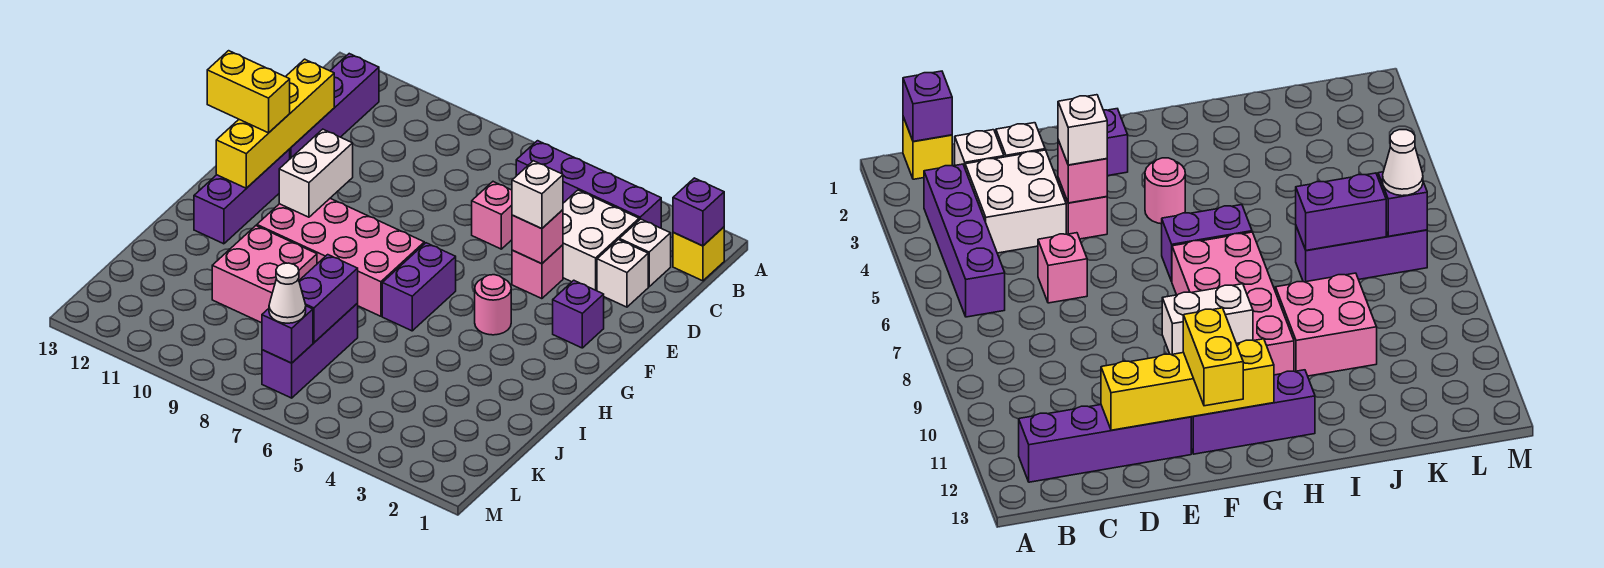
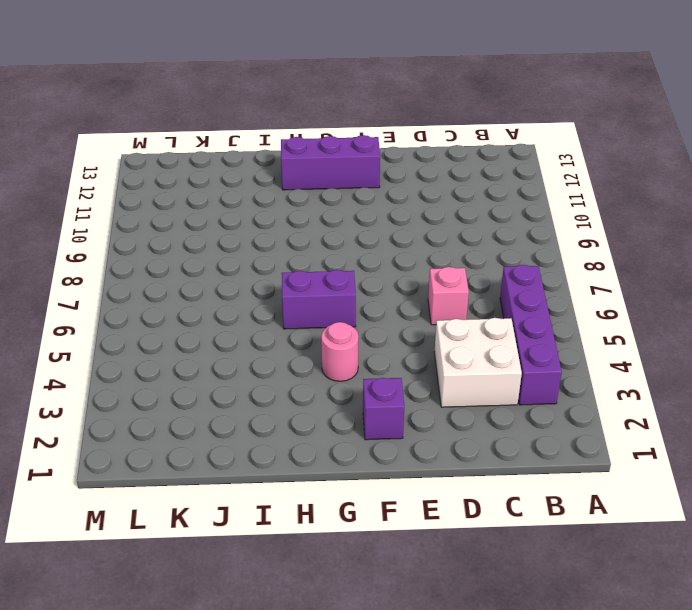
none -> yellow brick B1 level 1
none -> purple brick B12:E12 level 1
none -> white brick C2 level 1

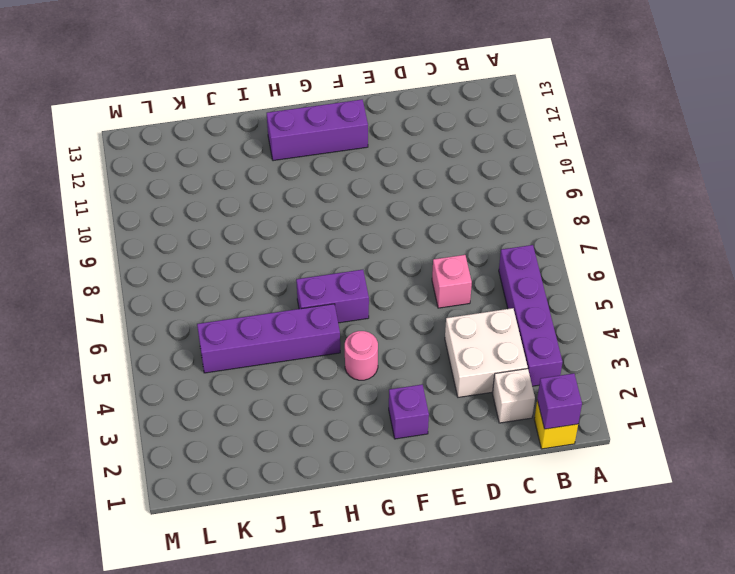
purple brick H5:K5 level 1 -> purple brick B12:E12 level 1
none -> white brick D2 level 1
none -> pink brick E4 level 1
none -> pink brick G7:H10 level 1

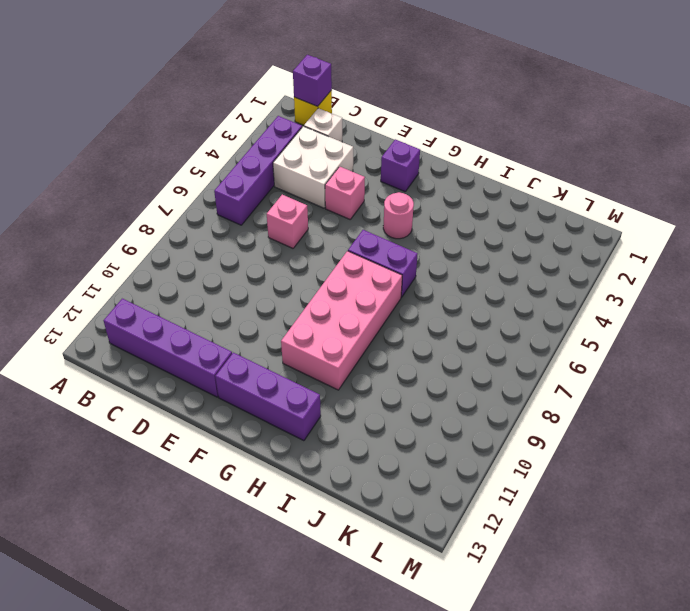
none -> white brick D2 level 1
none -> pink brick I9:J10 level 1
none -> purple brick J7:L7 level 1

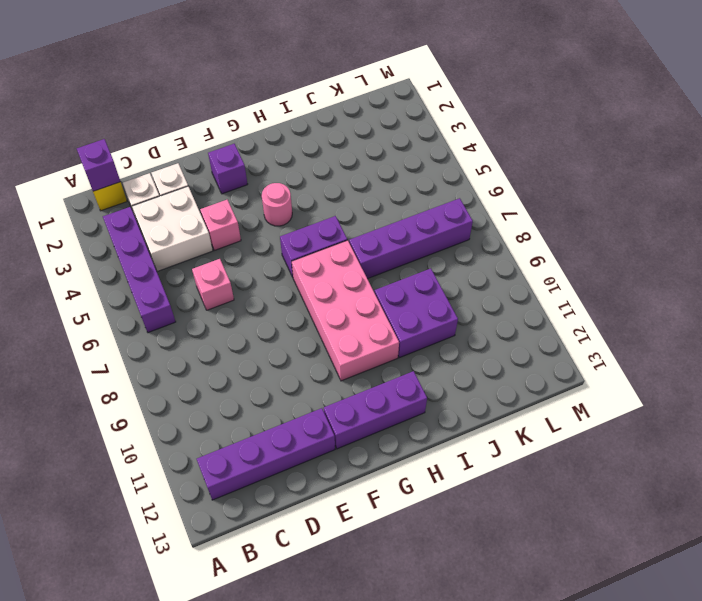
purple brick I7:L7 level 1 -> purple brick J7:L7 level 1
purple brick I9:J10 level 1 -> pink brick I9:J10 level 1
none -> yellow brick D12:G12 level 2
none -> pink brick E4 level 2
none -> white brick F10:G10 level 2

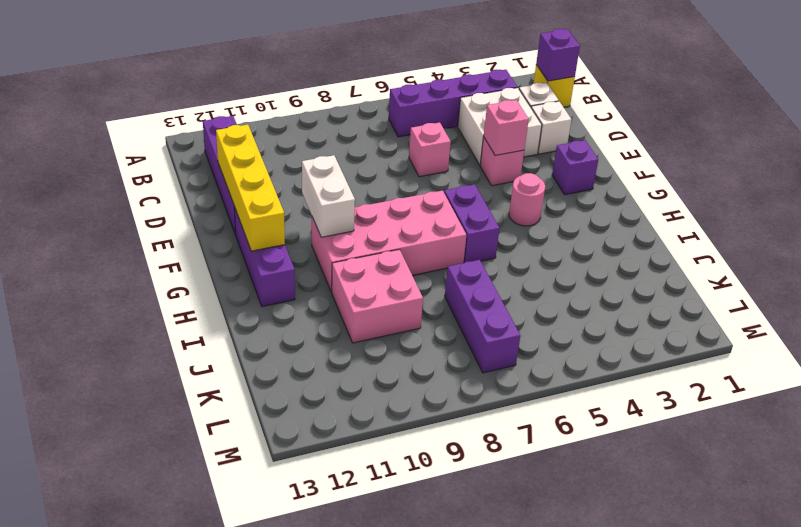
none -> purple brick J7:K7 level 2
none -> purple brick L7 level 2
none -> white brick E4 level 3

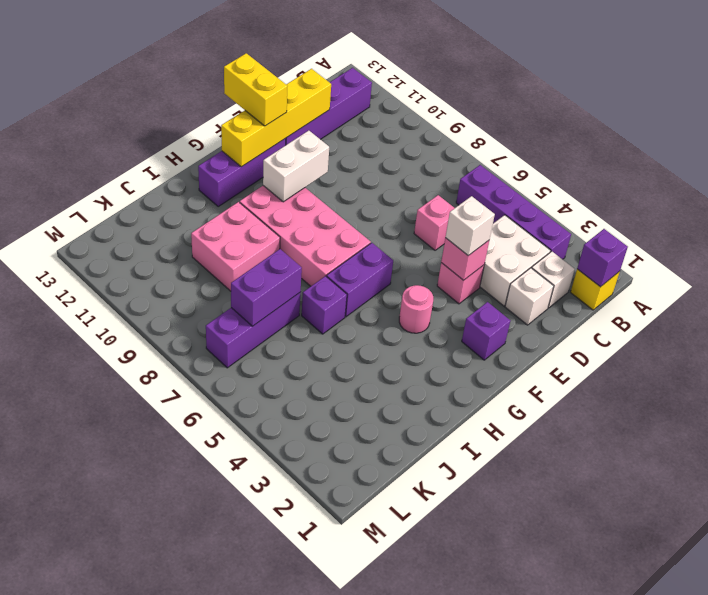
purple brick I6 level 1 -> purple brick L7 level 2
none -> white cone L7 level 3

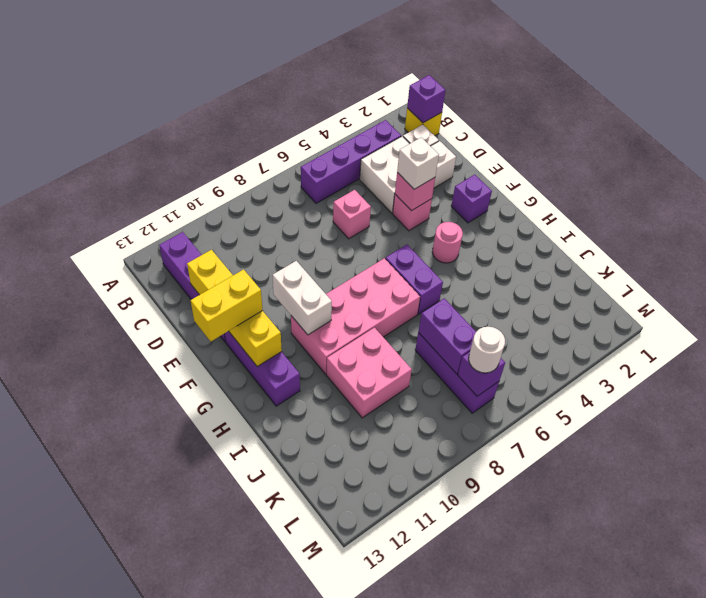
white round brick L7 level 3 -> white cone L7 level 3

